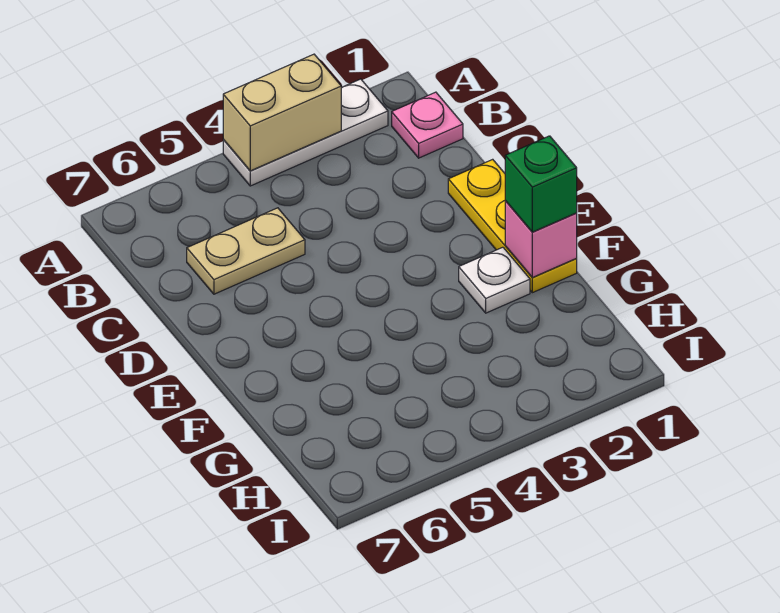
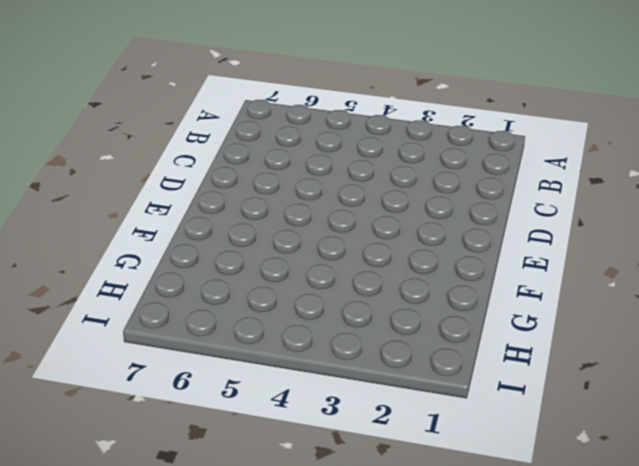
none -> white plate A2:A4 level 1
none -> pink plate B1 level 1

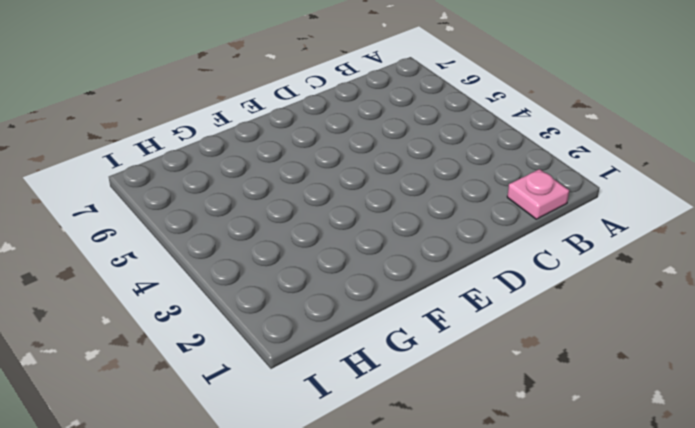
none -> white plate A2:A4 level 1
none -> tan plate C5:C6 level 1

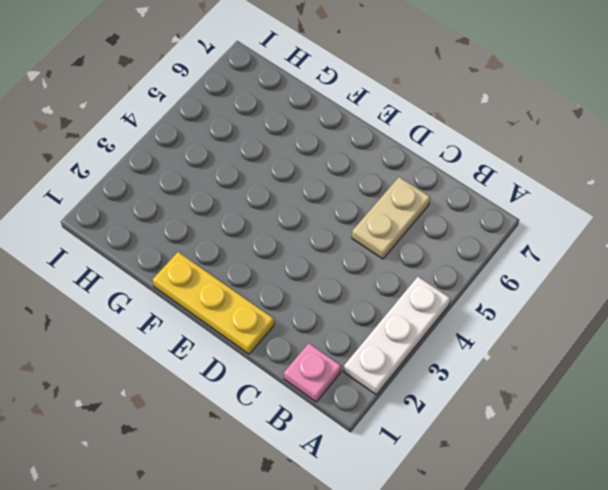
none -> white plate F2 level 1
none -> tan brick A3:A4 level 2

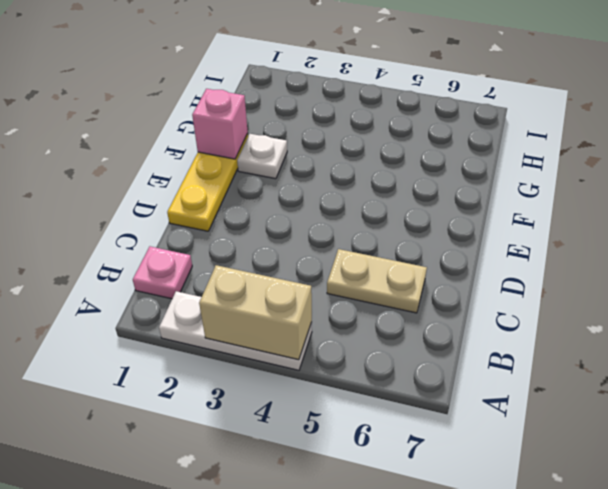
none -> green brick F1 level 3

